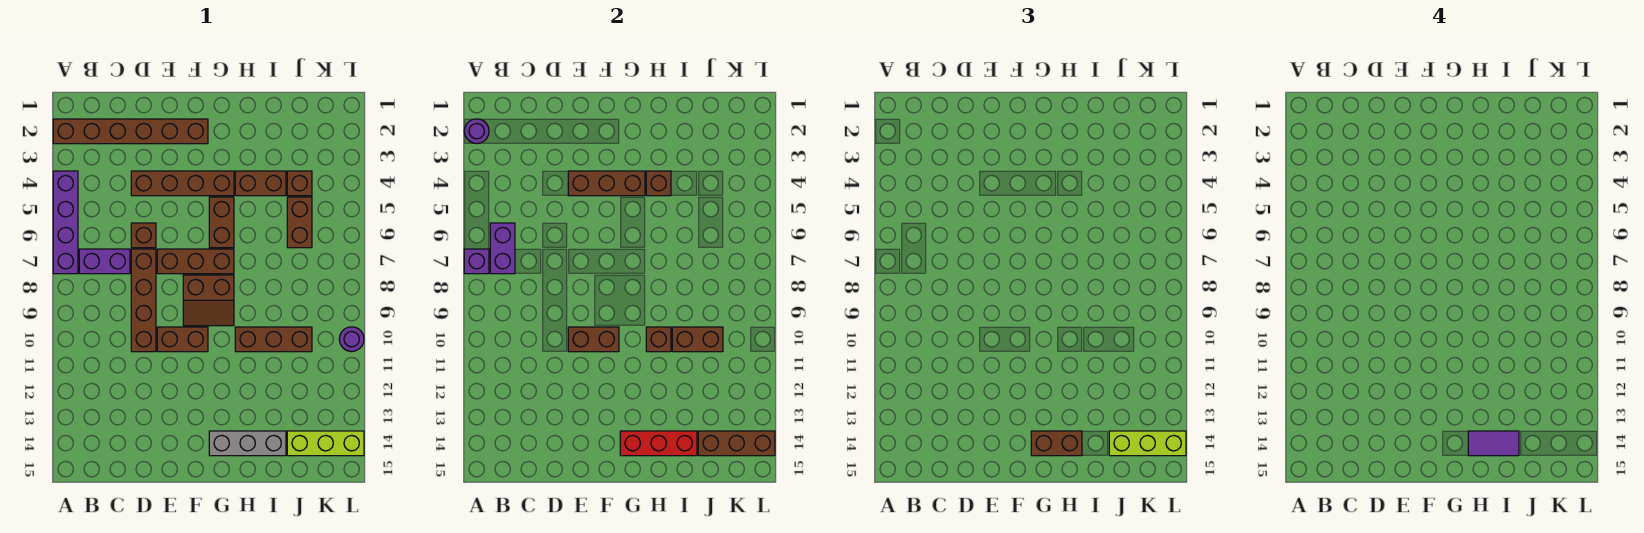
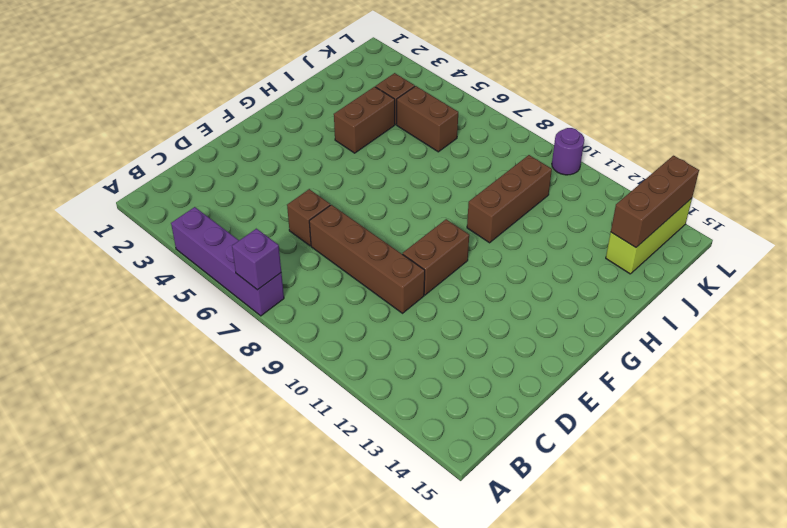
none -> brown brick A2:F2 level 1
none -> purple brick B7:C7 level 1
none -> brown brick D4:G4 level 1
none -> brown brick E7:G7 level 1

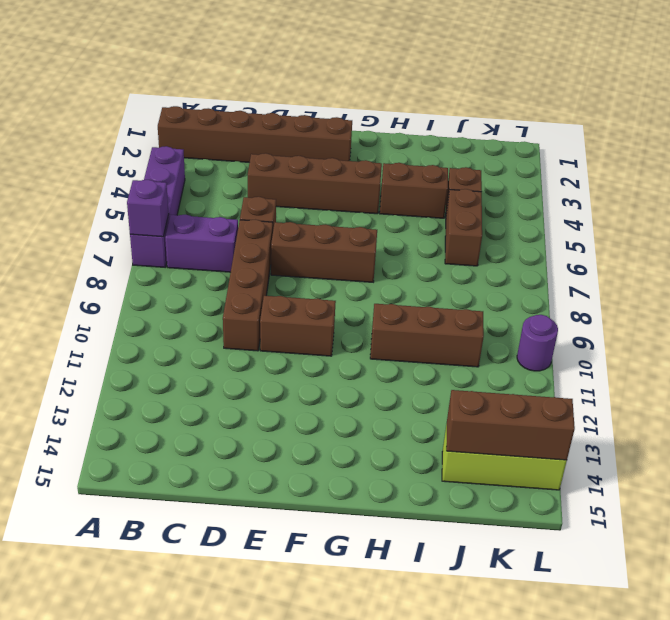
none -> brown slope F8:G9 level 1 top 8
none -> brown brick G5:G6 level 1
none -> grey brick G14:I14 level 1
none -> purple round brick A2 level 2

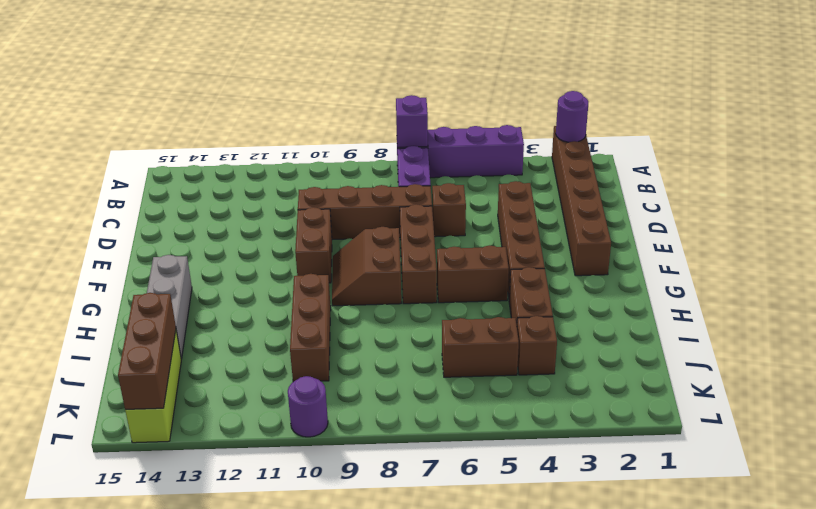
none -> purple brick B6:B7 level 2
none -> brown brick E4:G4 level 2
none -> brown brick E10:F10 level 2
none -> red brick G14:I14 level 2

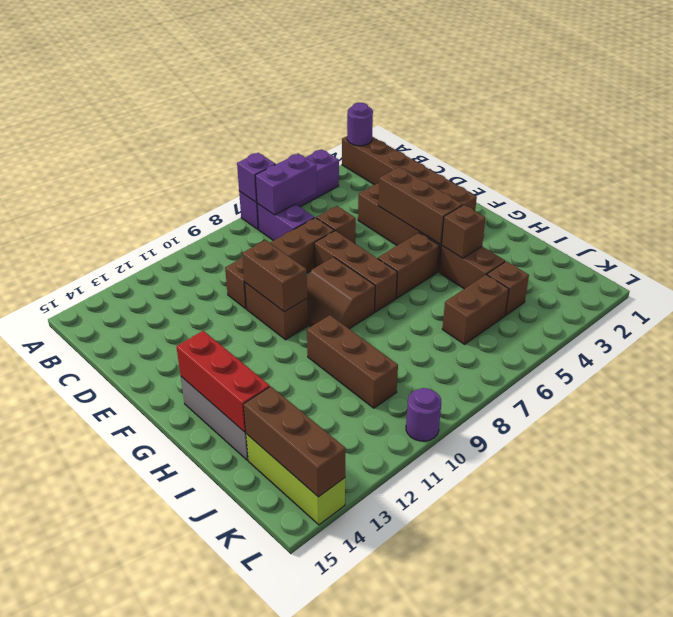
none -> brown brick H10 level 2
none -> brown brick I10:J10 level 2
none -> brown brick G14:H14 level 3
none -> lime brick J14:L14 level 3

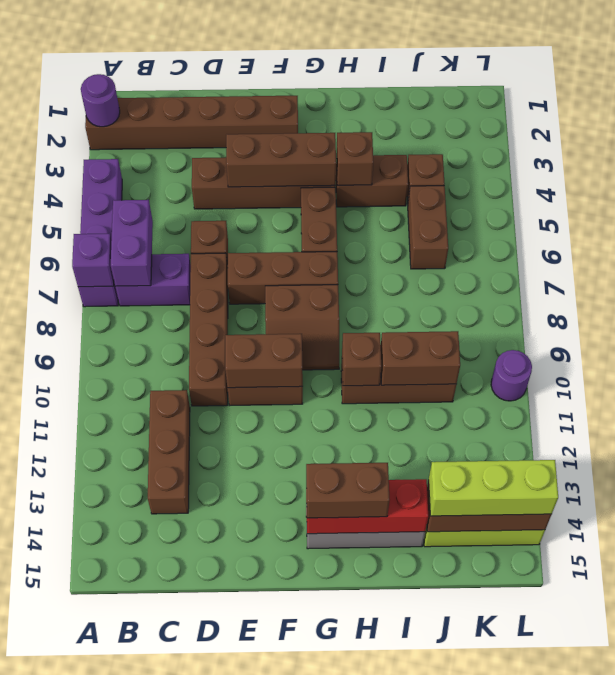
brown brick C11:C13 level 1 -> none
none -> purple tile H14:I14 level 4

